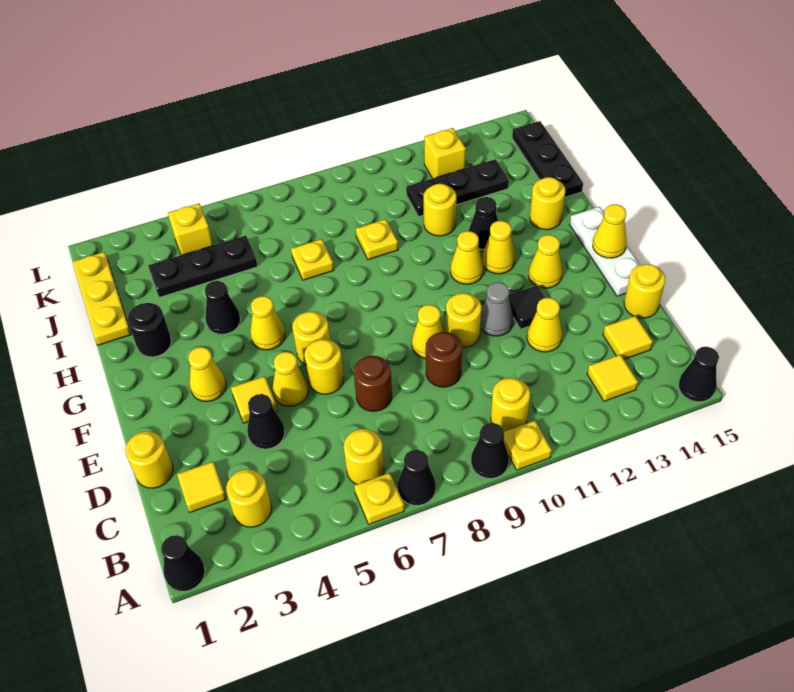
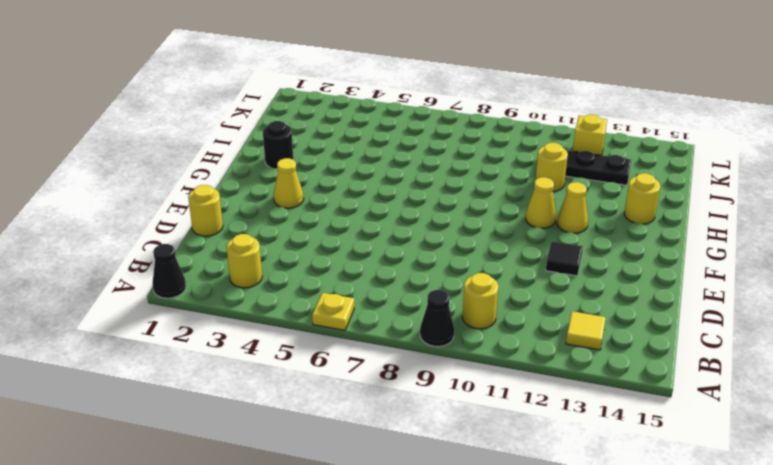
none -> black cone A7 level 1
none -> yellow plate A10 level 1
none -> black cone A15 level 1
none -> yellow round brick B6 level 1

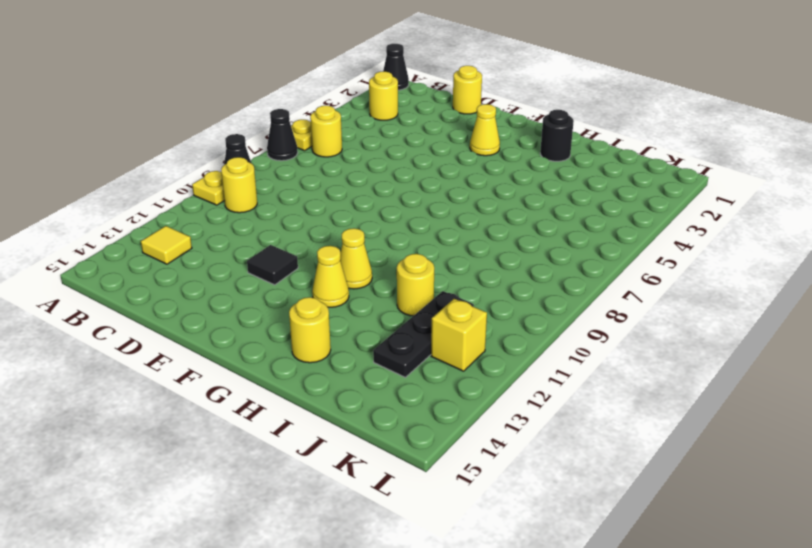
none -> black cone A15 level 1
none -> yellow tile C2 level 1
none -> yellow tile C14 level 1
none -> black cone D4 level 1

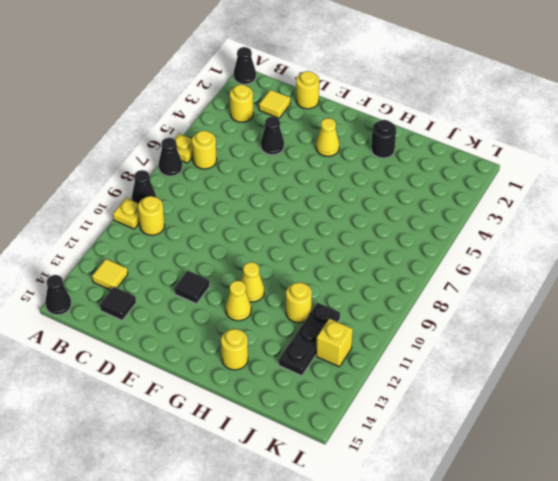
black tile C14 level 1 -> yellow tile C14 level 1
none -> brown round brick D7 level 1
none -> brown round brick D9 level 1
none -> yellow cone D12 level 1
none -> yellow round brick D15 level 1

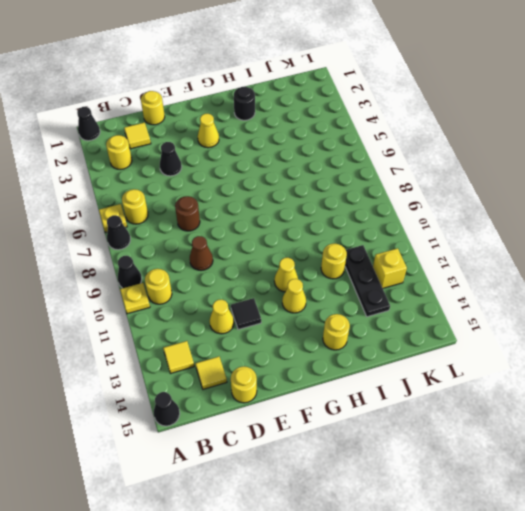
brown cone D9 level 1 -> brown round brick D9 level 1
none -> yellow tile E4 level 1
none -> yellow cone E5 level 1
none -> yellow round brick E6 level 1
none -> yellow cone E9 level 1

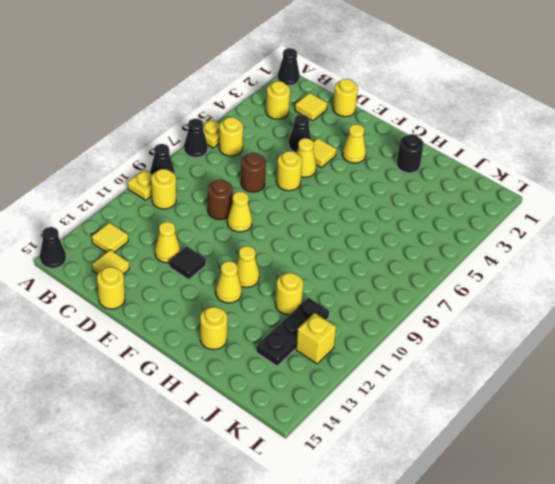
none -> yellow round brick E10 level 1
none -> grey cone E11 level 1
none -> white plate E15:G15 level 1
none -> yellow round brick F6 level 1

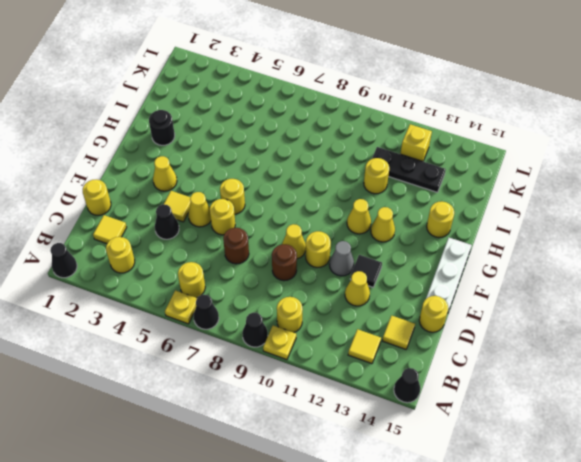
none -> yellow cone F13 level 1
none -> yellow cone G5 level 1
none -> black cone H4 level 1
none -> black cone H12 level 1

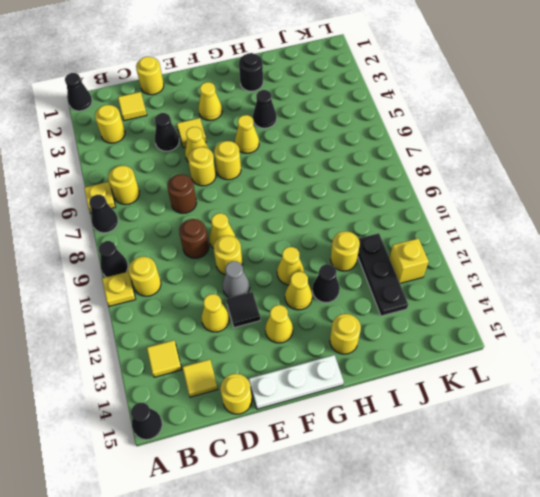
none -> yellow plate I1:K1 level 1
none -> yellow plate I7 level 1
none -> yellow plate I9 level 1
none -> black plate I15:K15 level 1

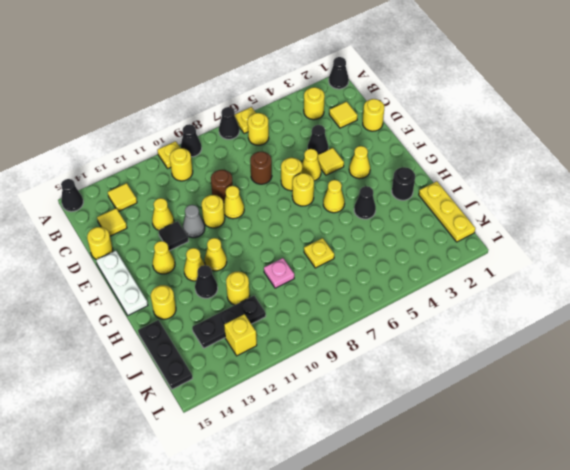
pink plate I9 level 1 -> yellow plate I9 level 1
none -> black plate J3:J5 level 1
none -> yellow brick K4 level 1
none -> yellow cone F15 level 2

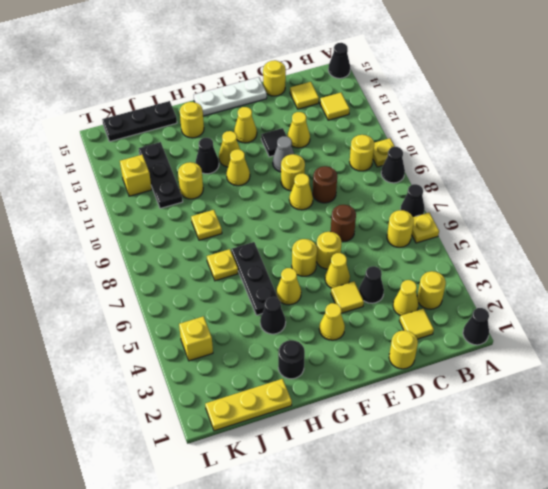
yellow cone C3 level 1 -> yellow cone F15 level 2
black plate H5:H7 level 1 -> black plate J3:J5 level 1

